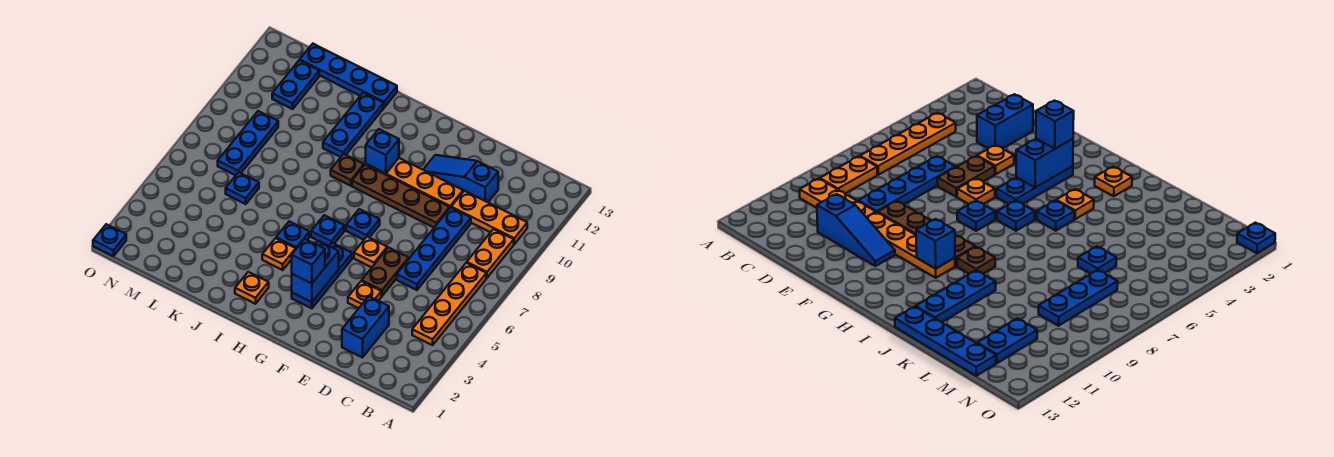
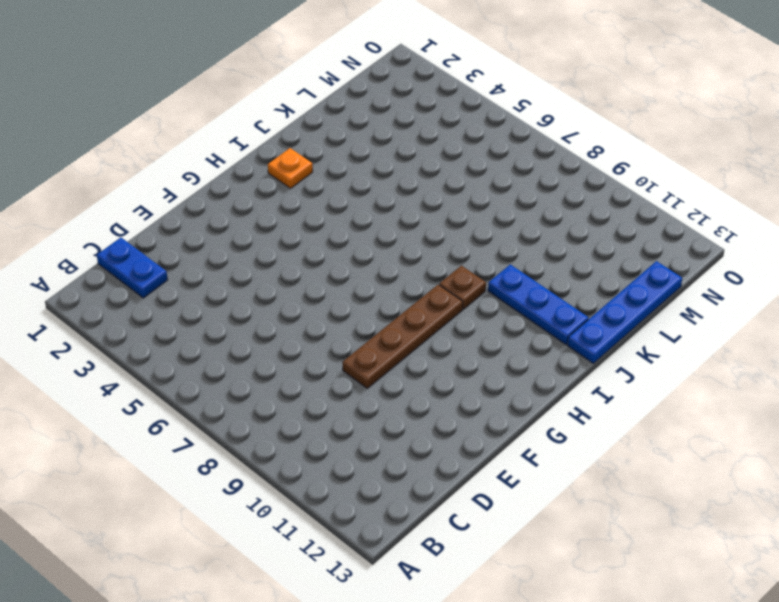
blue plate C1:C2 level 1 -> blue plate M11:M12 level 1
none -> orange plate B4:B7 level 1
none -> orange plate B8:B9 level 1
none -> orange plate B10:D10 level 1

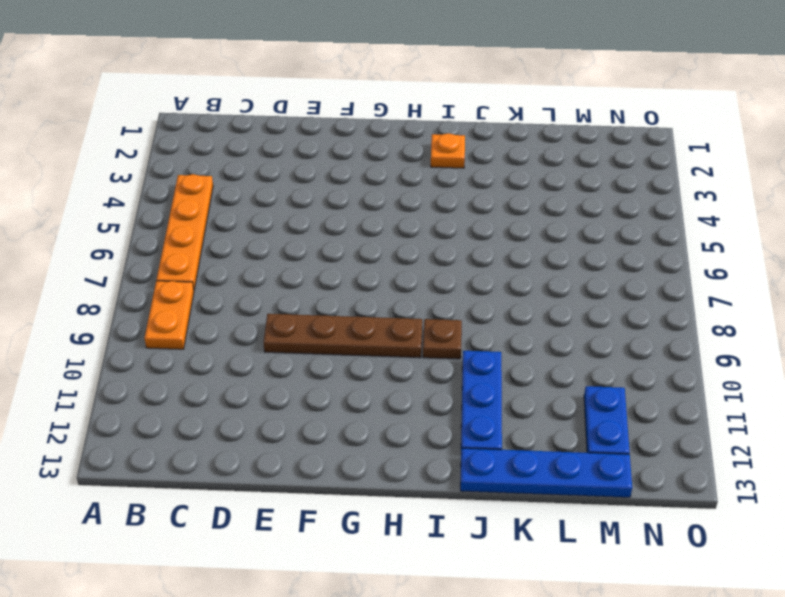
none -> orange plate B10:D10 level 1
none -> blue brick D2:D3 level 1
none -> blue plate D6:D9 level 1

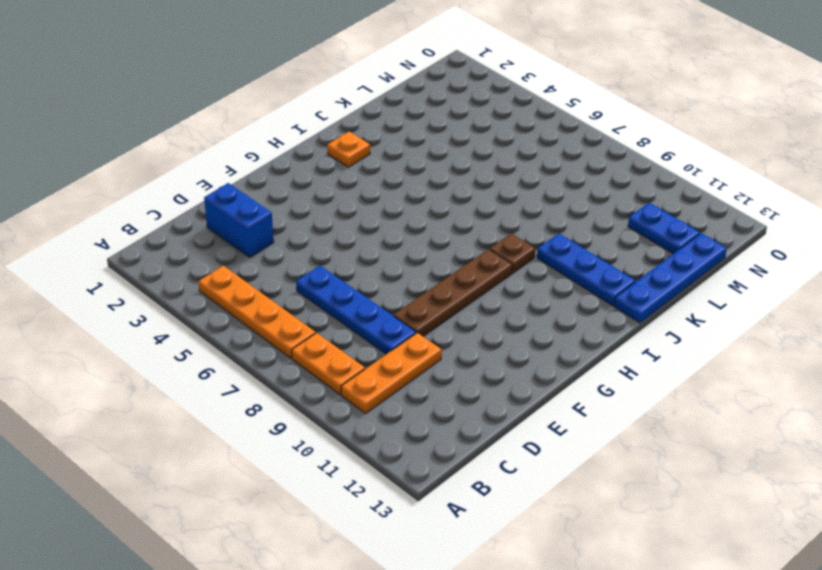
none -> blue slope D11:F11 level 1 top D
none -> orange plate E4 level 1
none -> brown plate E5:E6 level 1

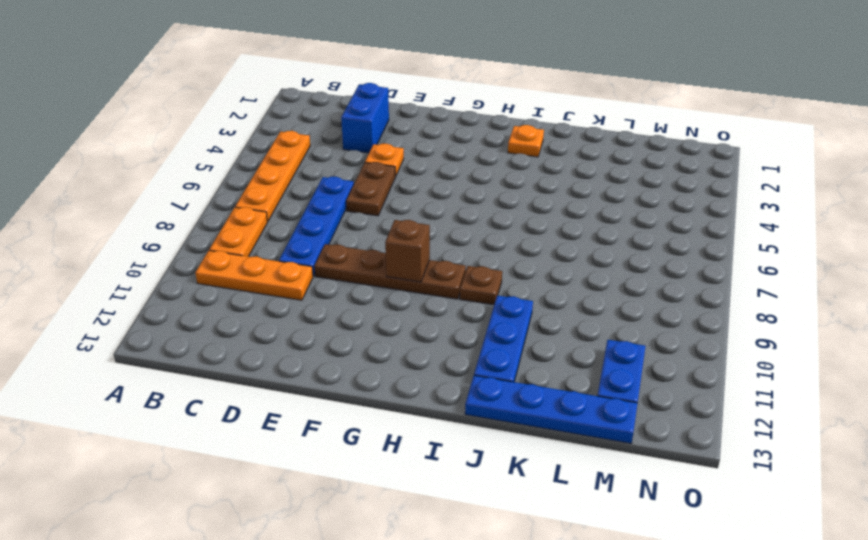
brown brick G9 level 2 -> none
none -> blue slope D11:F11 level 1 top D
none -> orange plate E10:H10 level 1
none -> orange plate F6 level 1

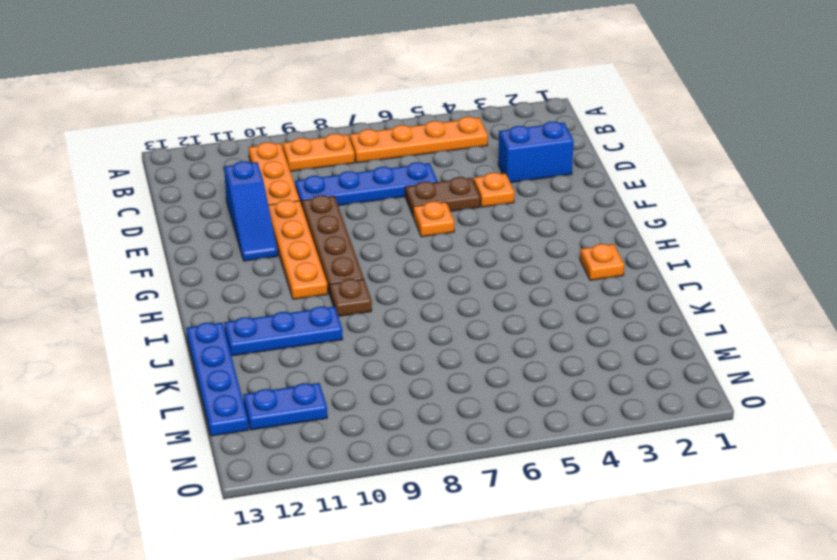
none -> blue plate G3:G5 level 1
none -> blue plate G7 level 1
none -> blue plate H6 level 1

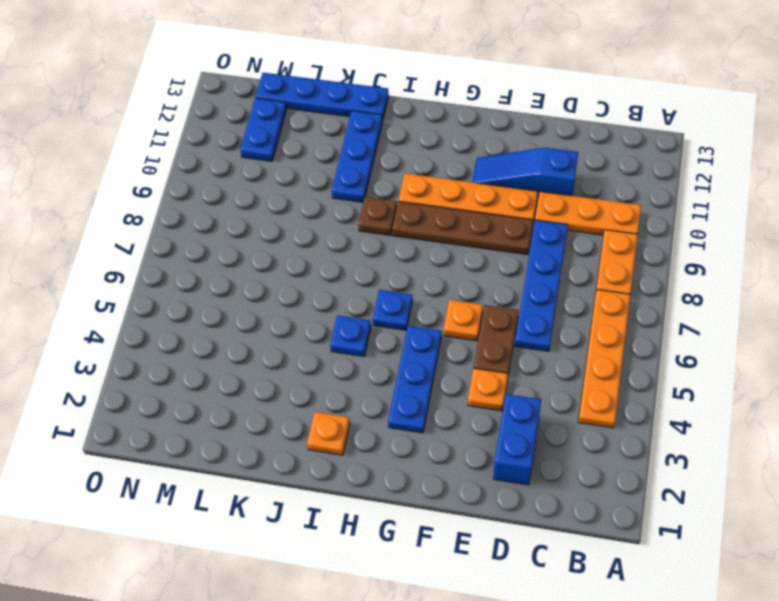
none -> blue plate G7 level 1
none -> orange plate I4 level 1
none -> blue plate L6 level 1

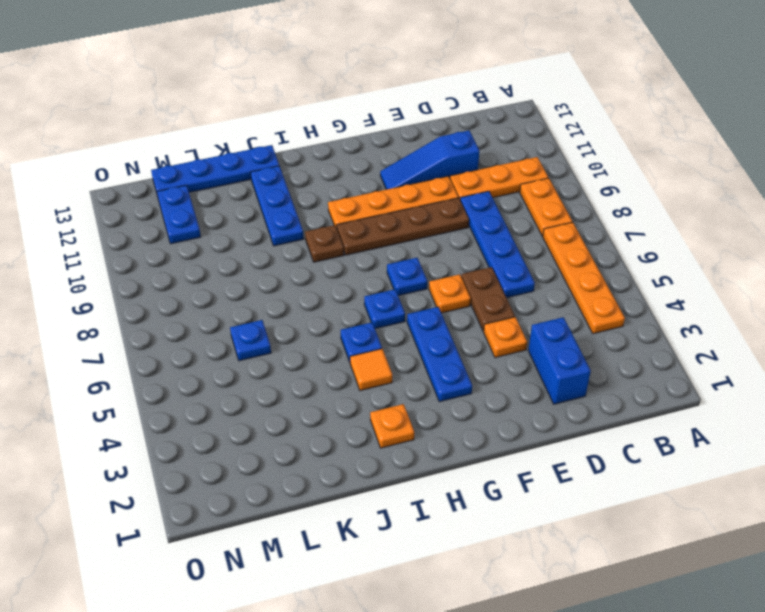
orange tile I4 level 1 -> orange plate I4 level 1
none -> blue plate M7:M9 level 1
none -> blue plate O1 level 1
none -> blue brick G3:G4 level 2

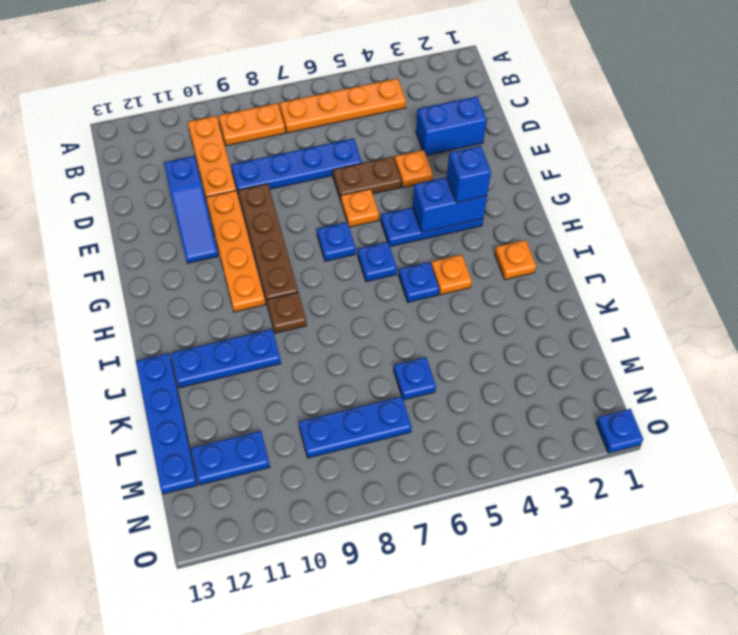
none -> blue brick H10 level 2

